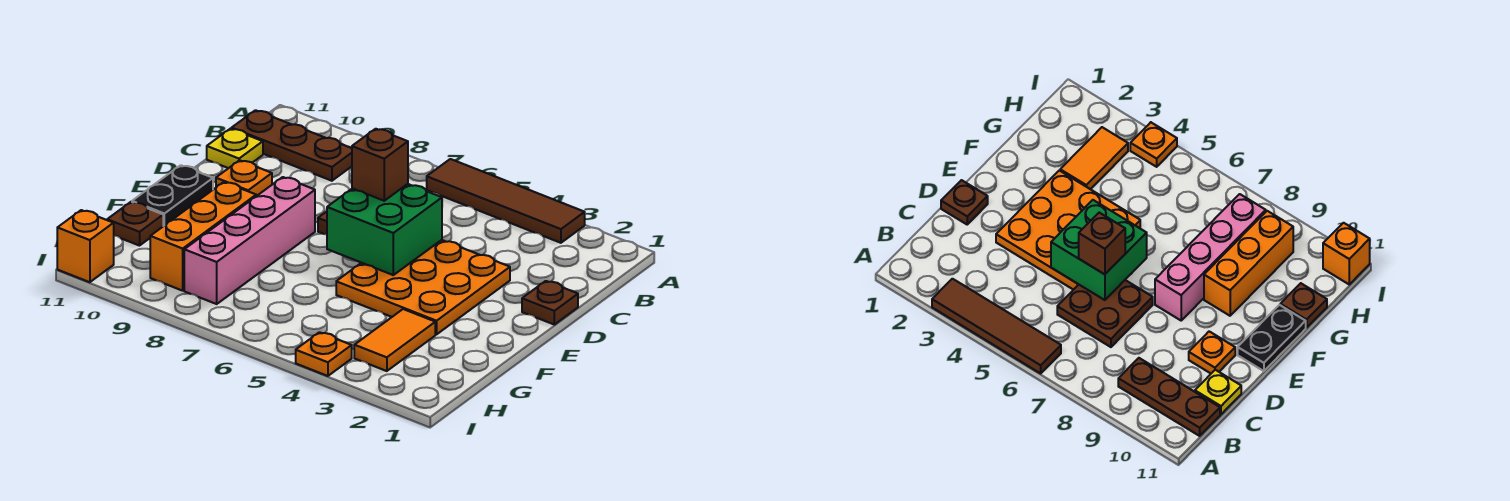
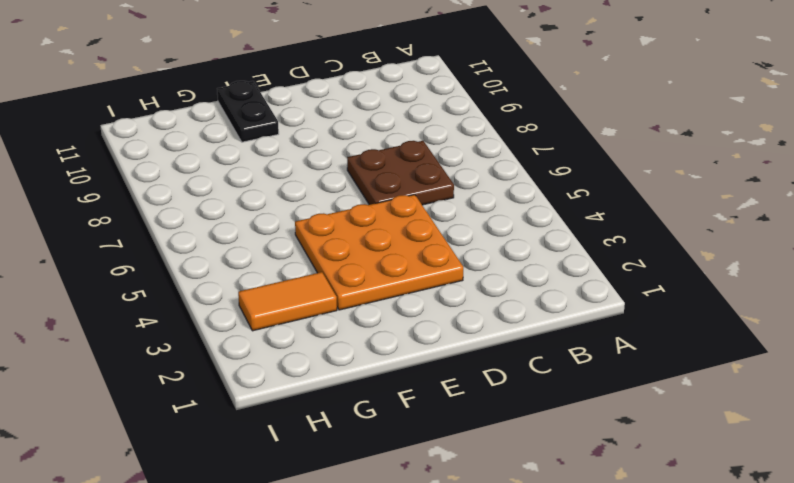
black plate F10:F11 level 1 -> black plate E11:F11 level 1
none -> brown tile A3:A6 level 1
none -> brown plate B9:B11 level 1
none -> yellow plate C11 level 1

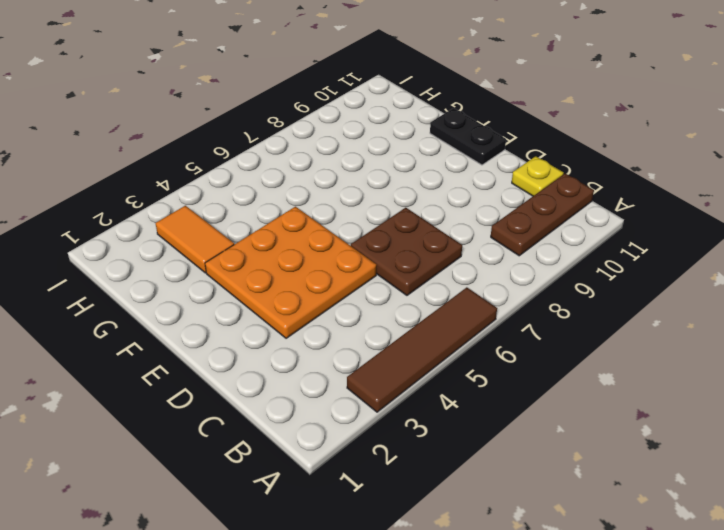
none -> brown plate D1 level 1
none -> orange plate D10 level 1
none -> pink brick E8:H8 level 1

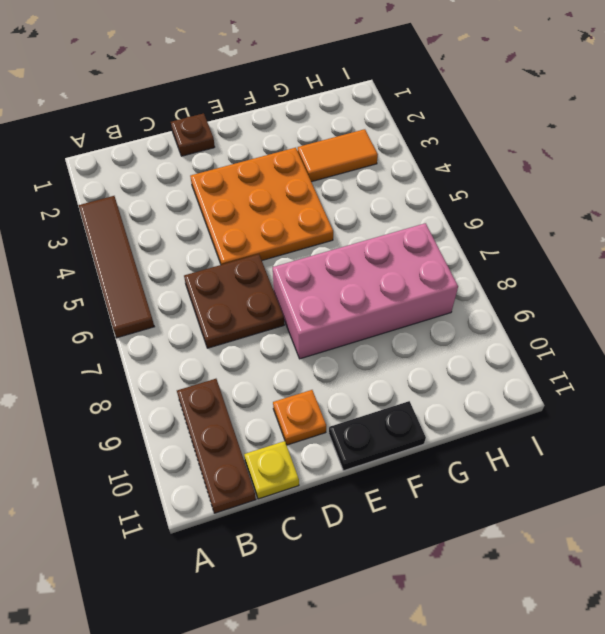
pink brick E7:H8 level 1 -> pink brick E8:H8 level 1
none -> orange brick F9:H9 level 1
none -> brown plate G11 level 1
none -> orange plate I4 level 1

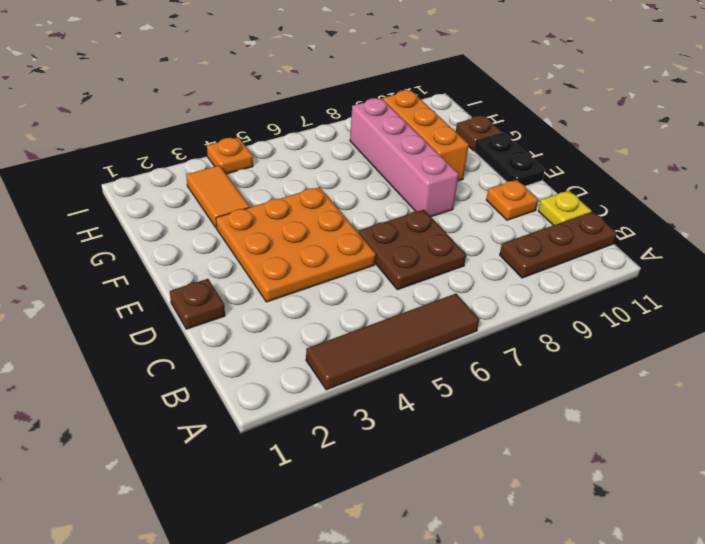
none -> orange brick I11 level 1
none -> green brick D5:E6 level 2
none -> brown brick D6 level 3

